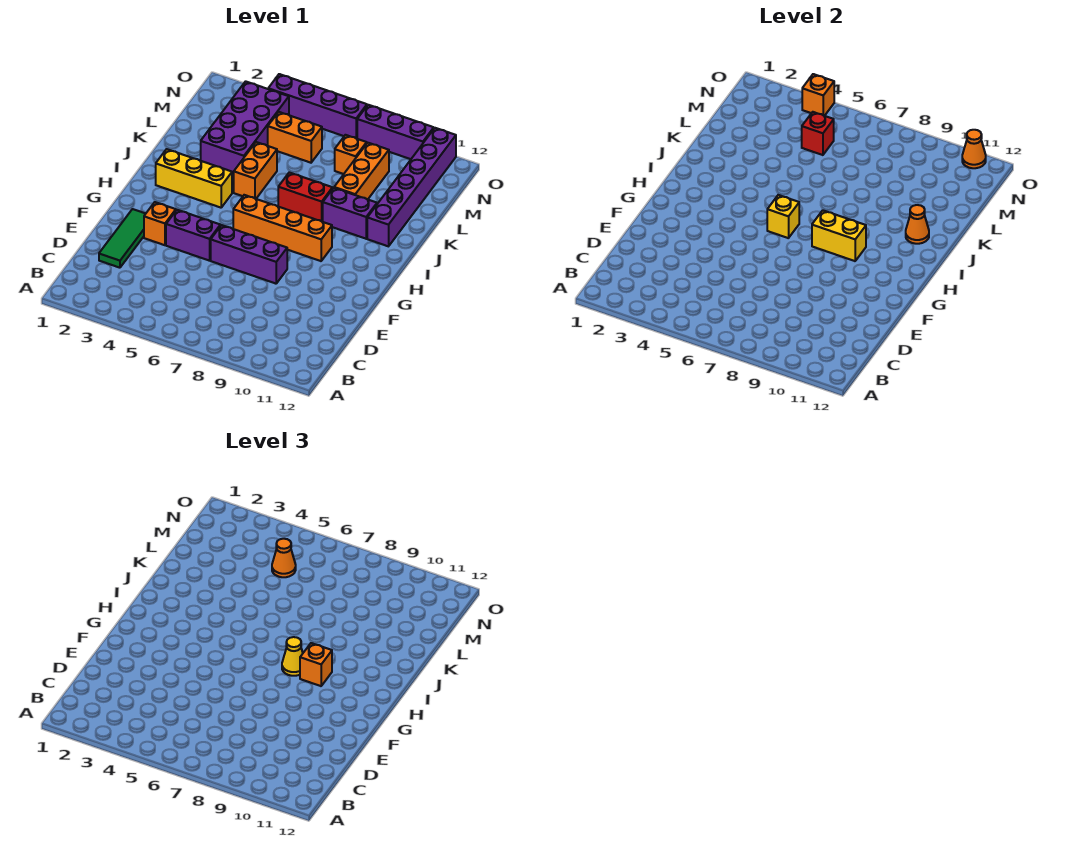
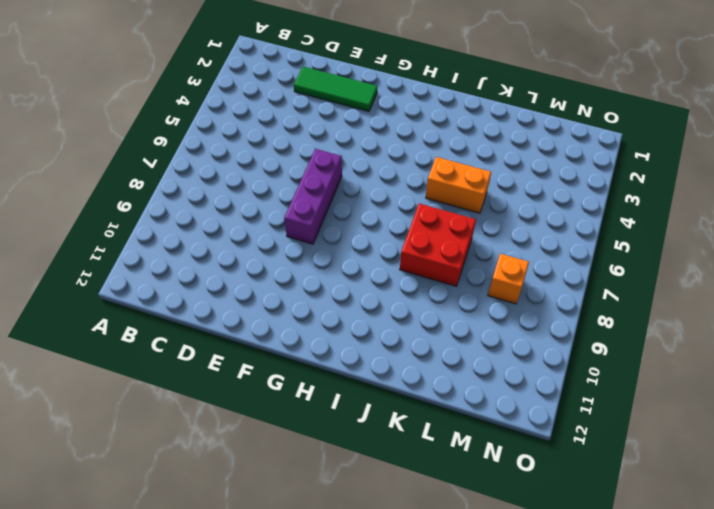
red brick J7:K8 level 1 -> red brick J7:J8 level 1
none -> orange brick F3 level 1
none -> purple brick F4:F5 level 1
none -> orange brick H6:H9 level 1

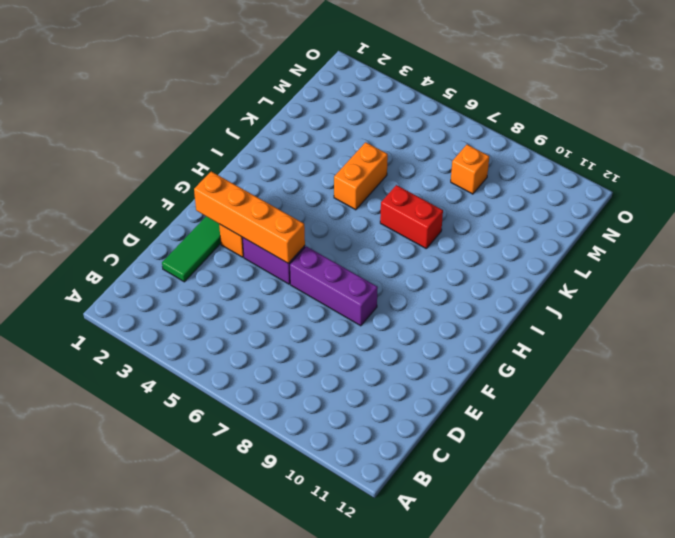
orange brick F2:F5 level 2 -> orange brick H6:H9 level 1
none -> yellow brick I2:I4 level 1
none -> purple brick J9:J10 level 1
none -> purple brick J11:O11 level 1

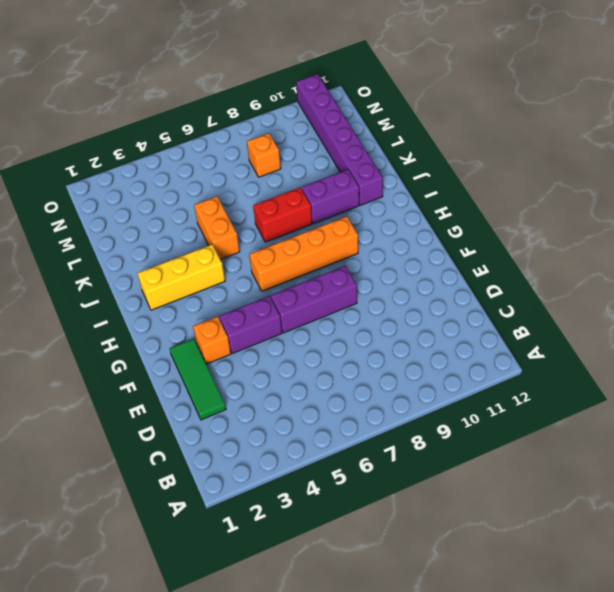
none -> purple brick K3:N4 level 1
none -> orange brick K9:M9 level 1
none -> orange brick M5:M6 level 1

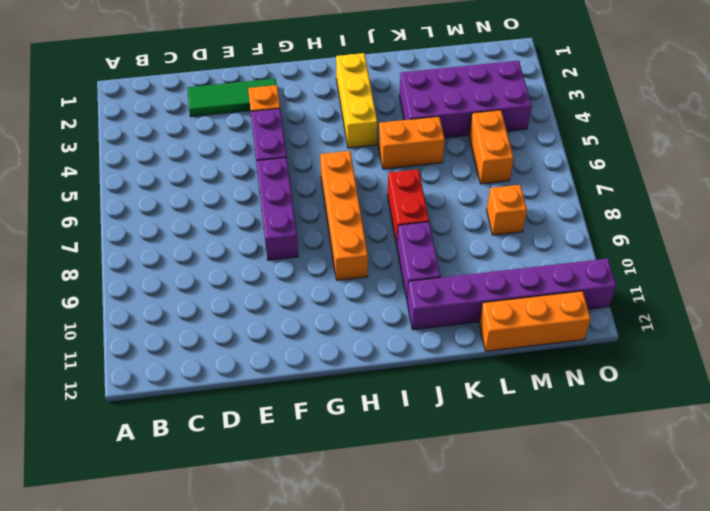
orange brick L12:N12 level 1 -> orange brick K9:M9 level 1
none -> purple brick O4:O7 level 1
none -> purple brick O8:O10 level 1
none -> yellow brick H6 level 2

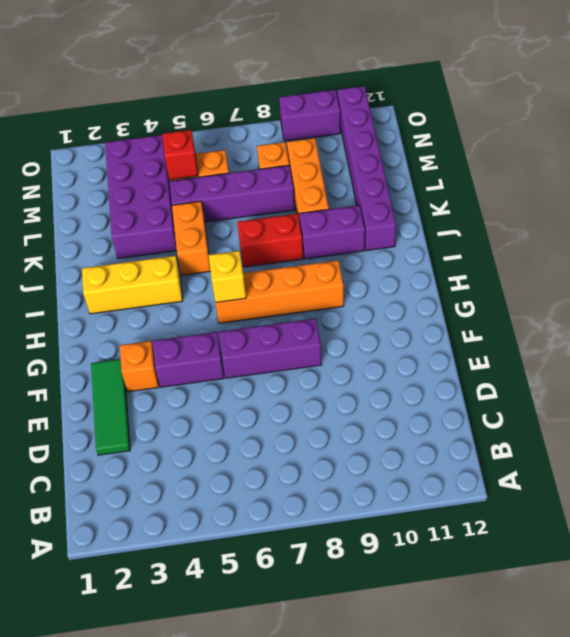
purple brick L5:L8 level 1 -> purple brick O4:O7 level 1
purple brick O9:O10 level 1 -> purple brick O8:O10 level 1
none -> yellow brick H8:H9 level 2
none -> orange cone J11 level 2
none -> orange brick O4 level 2

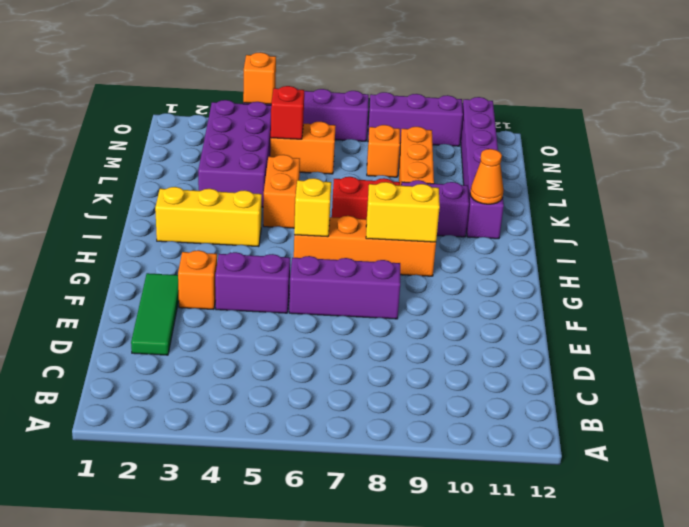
none -> orange cone O11 level 2
none -> yellow cone H8 level 3
none -> orange brick H9 level 3

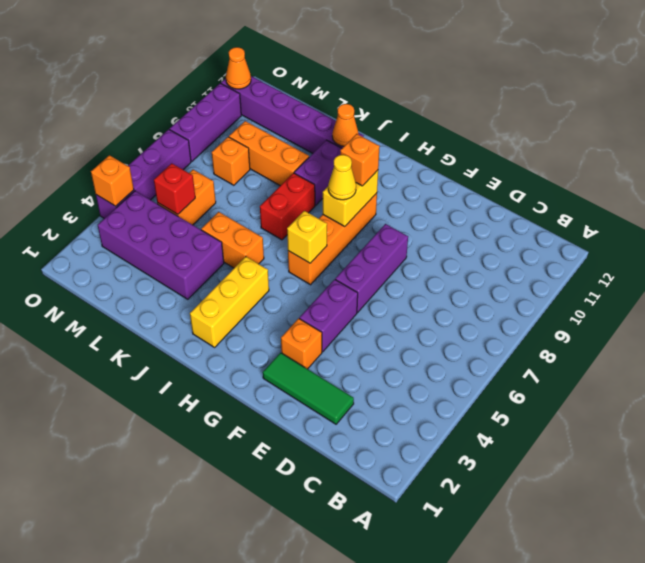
none -> orange cone M5 level 3

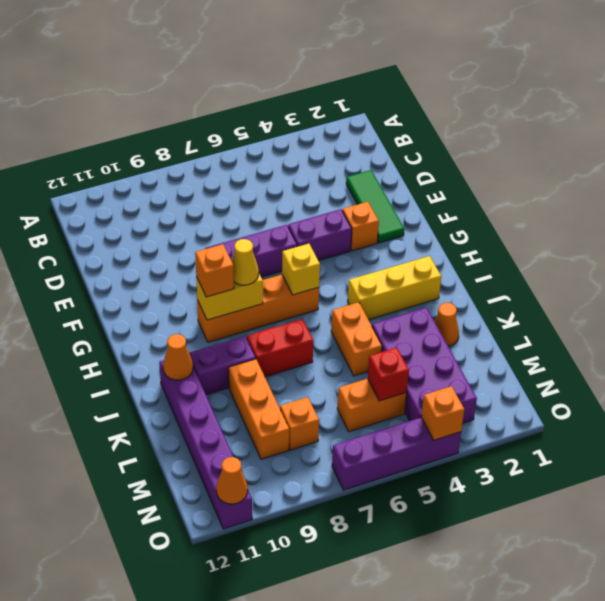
orange cone K2 level 1 -> orange cone M5 level 3
none -> purple brick O8:O10 level 1

